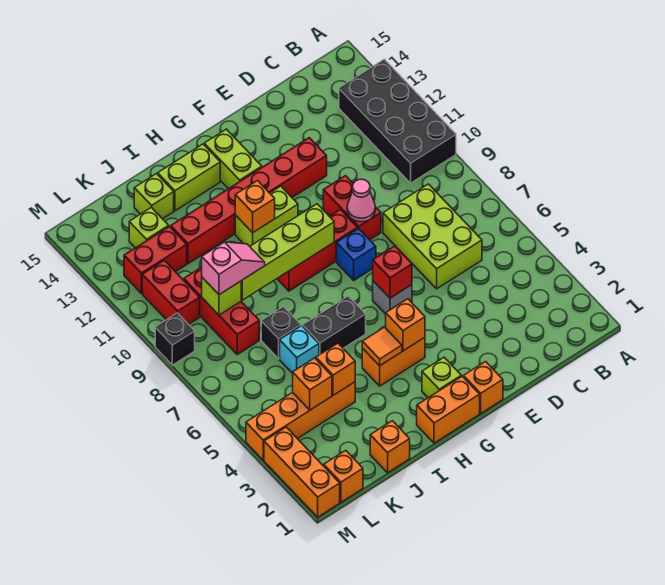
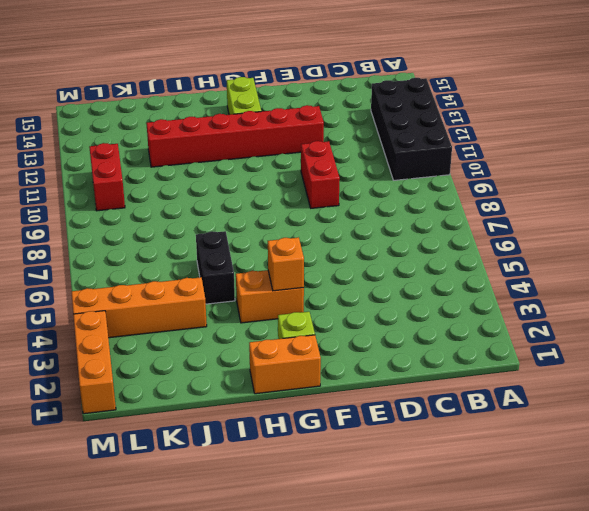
black brick I5:I6 level 1 -> black brick H6:I6 level 1
none -> lime brick C6:D8 level 1
none -> orange brick F1 level 1
none -> grey brick F6 level 1
none -> blue brick F8 level 1

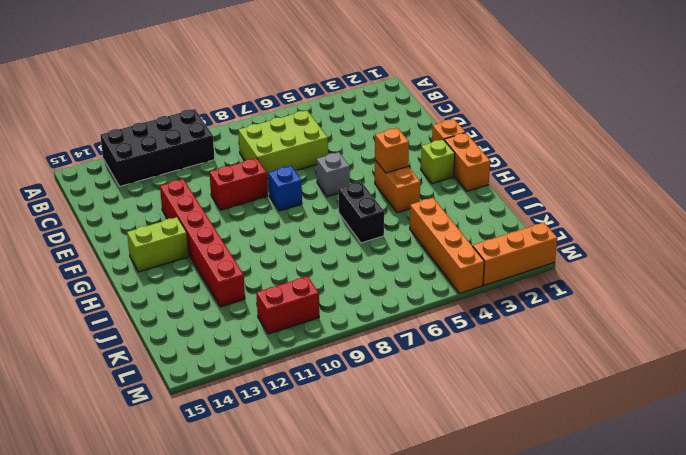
none -> red brick F9:H9 level 1
none -> lime brick G11:H11 level 1
none -> lime brick H14:I14 level 1
none -> orange brick J1 level 1

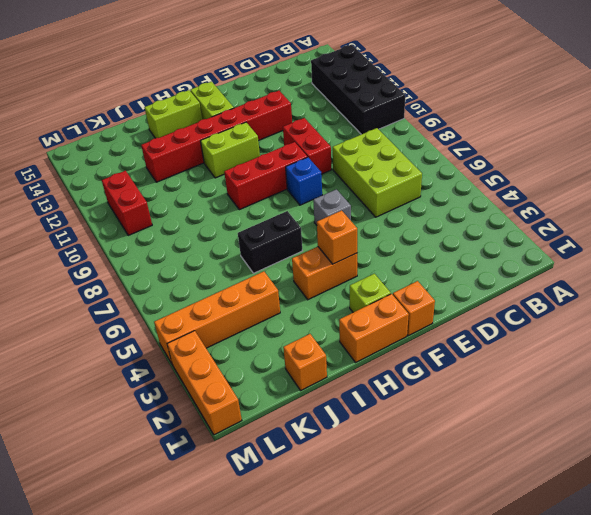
none -> cyan brick J6 level 1
none -> black brick J7 level 1
none -> lime brick J14 level 1
none -> red brick K8:K10 level 1

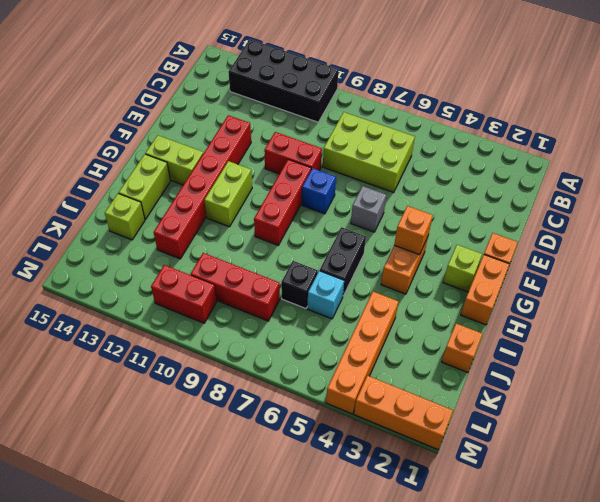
none -> red brick K12:L12 level 1
none -> lime brick K13 level 1
none -> orange brick L1 level 1
none -> black brick M9 level 1

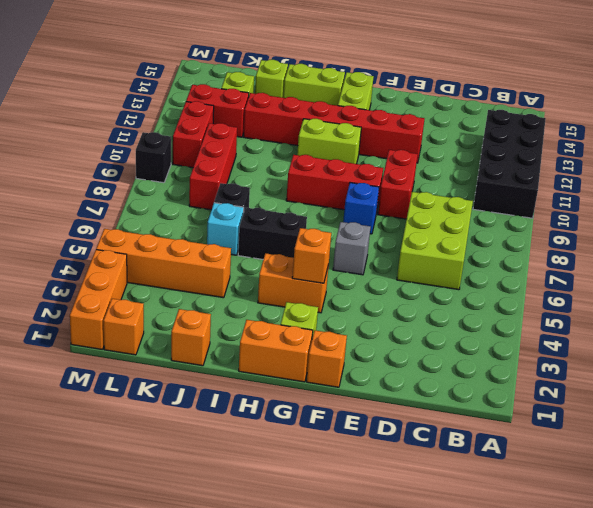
none -> pink cone E9 level 2
none -> red brick F6 level 2
none -> lime brick G9:J9 level 2
none -> orange tile H4 level 2

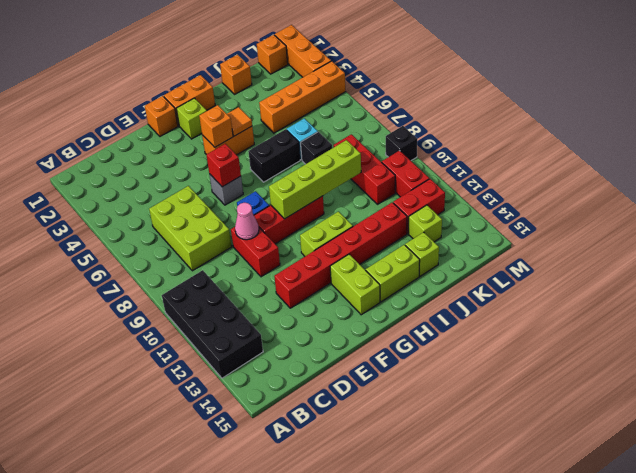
none -> orange brick H11 level 2
none -> orange brick J4 level 2
none -> orange brick K4 level 2
none -> lime brick K9 level 2

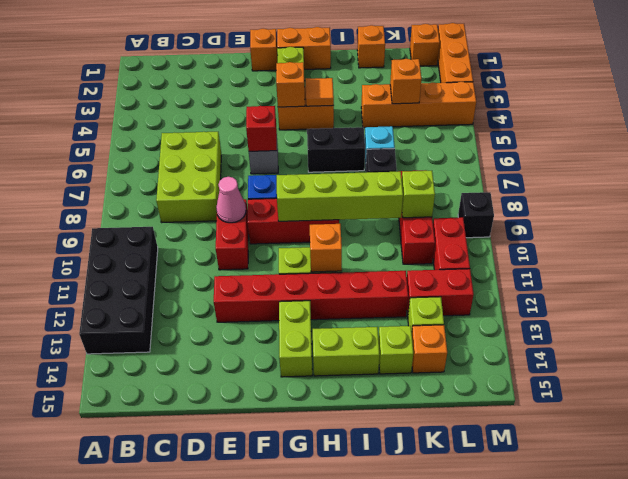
orange brick K14 level 1 -> orange brick J4 level 2
none -> pink slope J9:K9 level 3 top K

